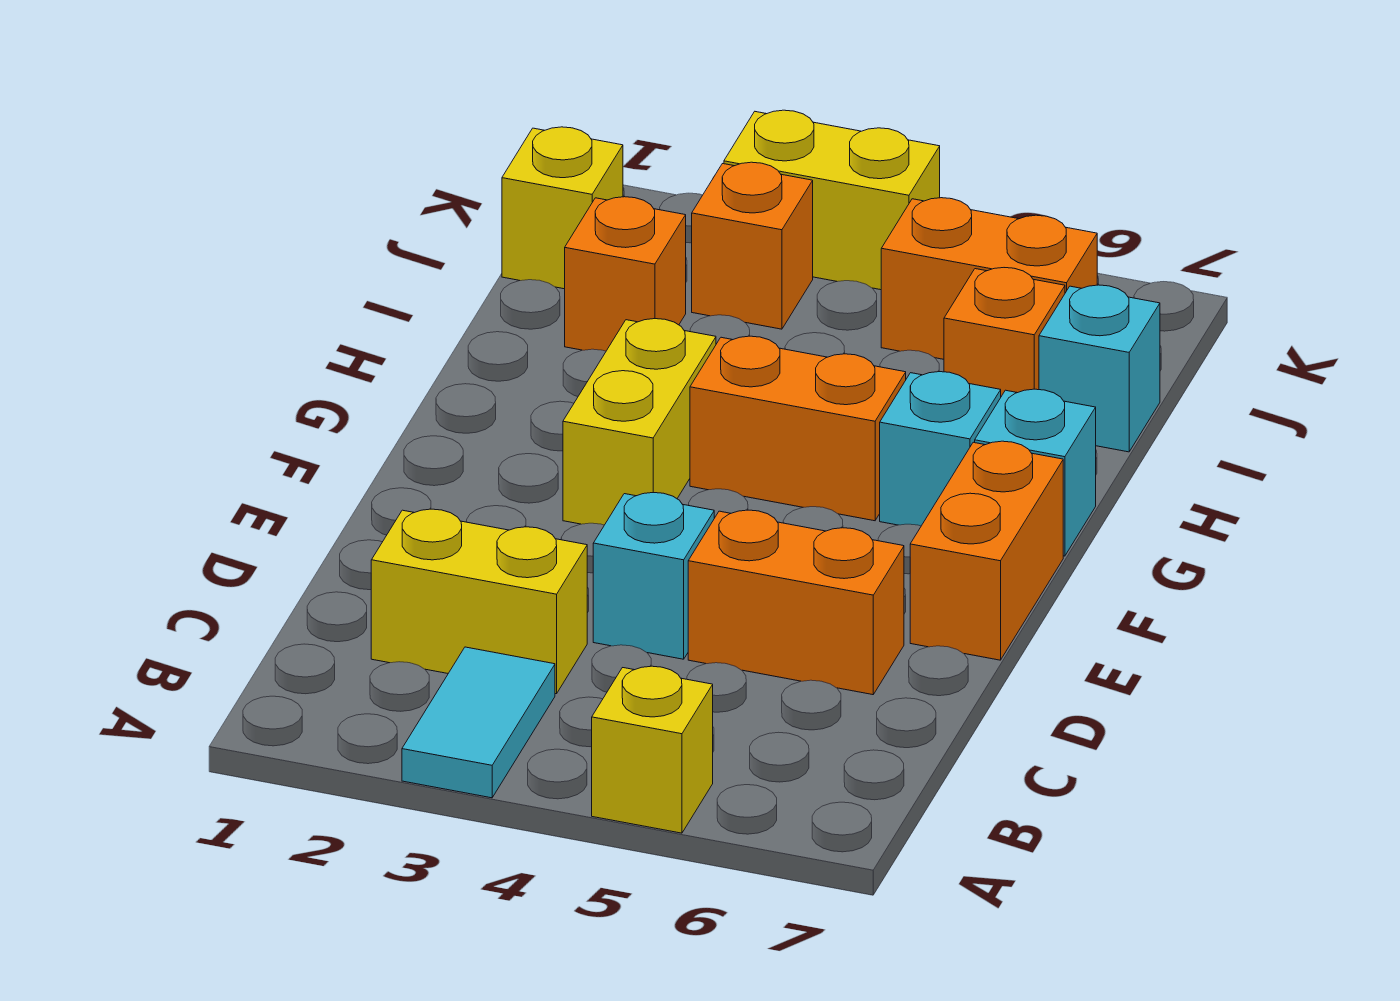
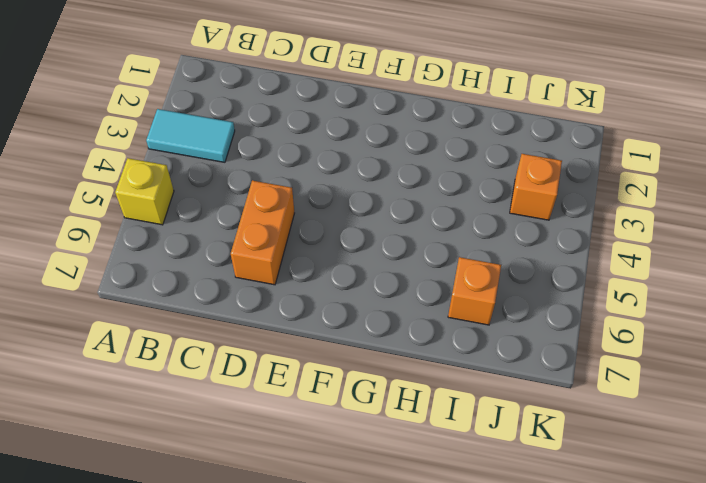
none -> yellow brick C2:C3 level 1
none -> cyan brick D4 level 1
none -> orange brick E7:F7 level 1

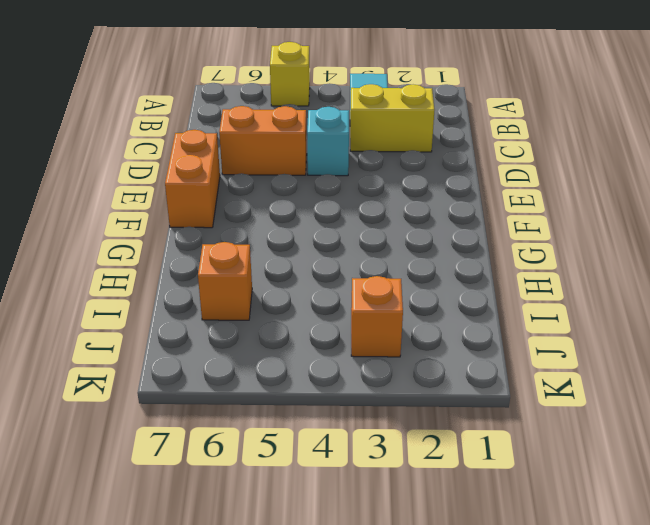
none -> yellow brick F3:G3 level 1
none -> orange brick G4:G5 level 1
none -> cyan brick G6 level 1

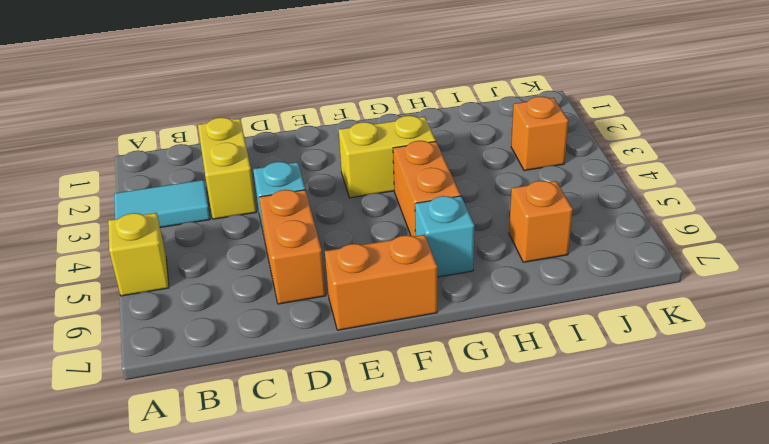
none -> cyan brick G7 level 1
none -> orange brick I2 level 1
none -> cyan brick I7 level 1

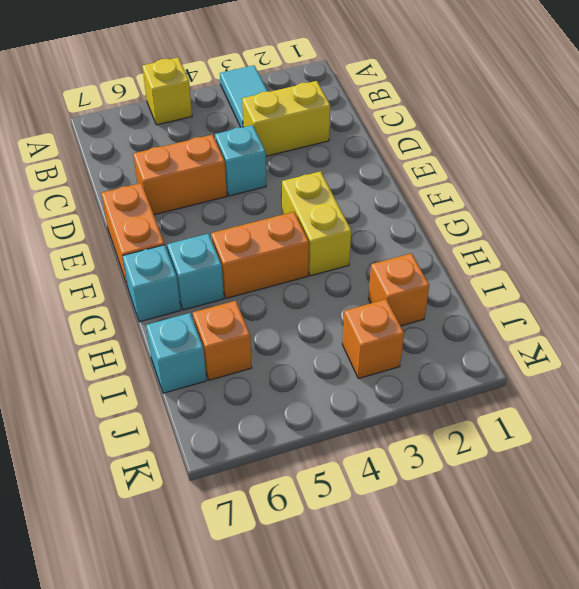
none -> yellow brick J1 level 1
none -> orange brick J5:J6 level 1
none -> yellow brick K3:K4 level 1

